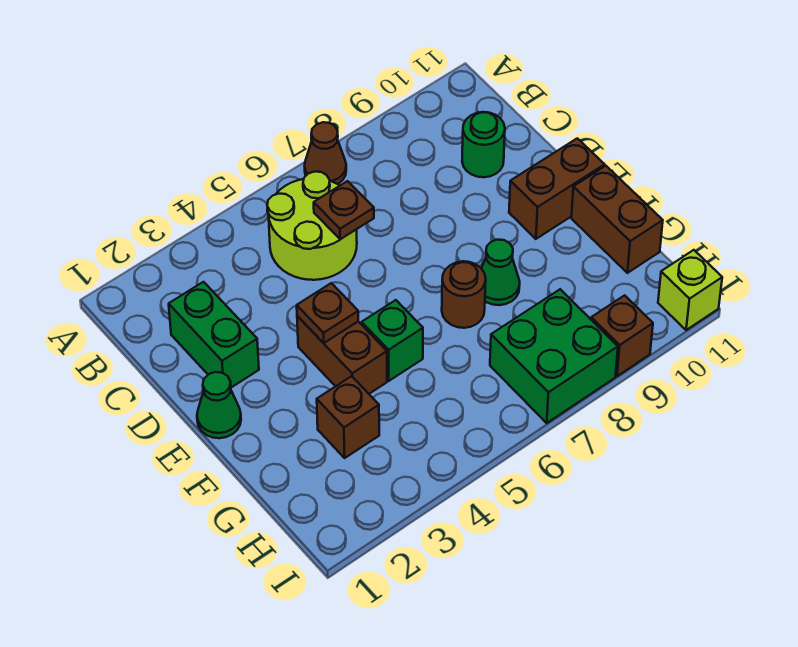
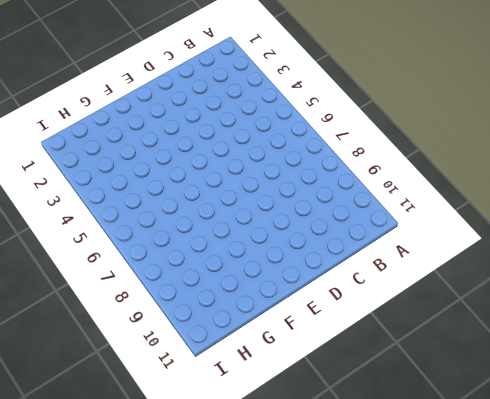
none -> brown cone A7 level 1
none -> lime round brick B5:C6 level 1
none -> green brick C2:D2 level 1

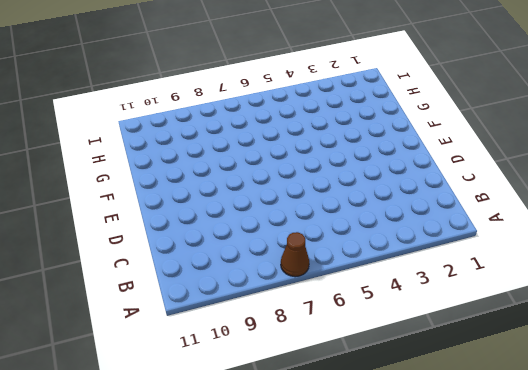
none -> lime round brick B5:C6 level 1
none -> green brick C2:D2 level 1
none -> green round brick C10 level 1

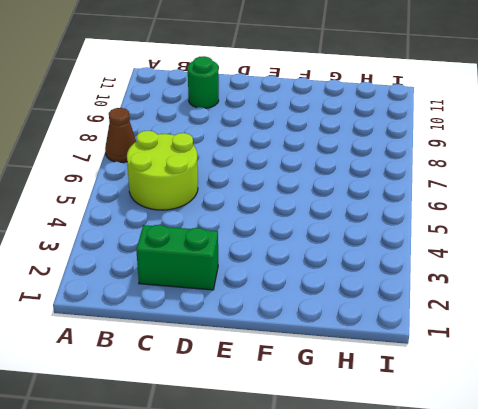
none -> green cone E1 level 1
none -> brown brick E4:F4 level 1
none -> brown brick E10:E11 level 1

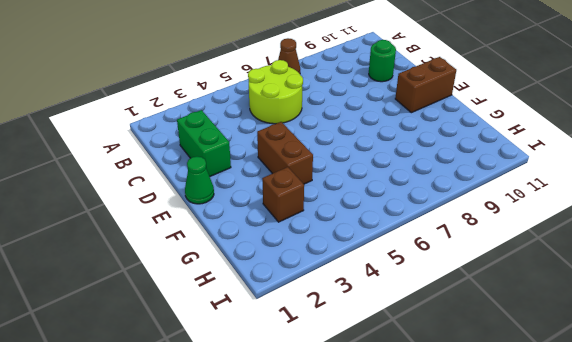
none -> green brick F5 level 1
none -> brown round brick F7 level 1
none -> green cone F8 level 1

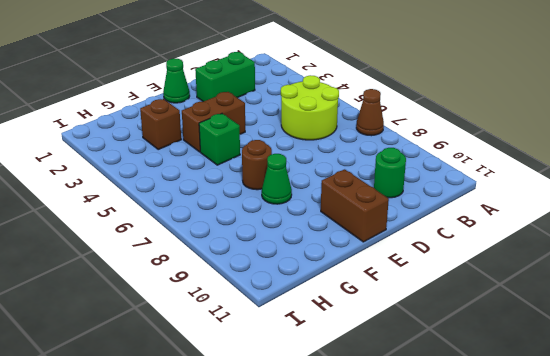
none -> brown brick F11:G11 level 1
none -> green brick H7:I8 level 1
none -> brown brick I9 level 1

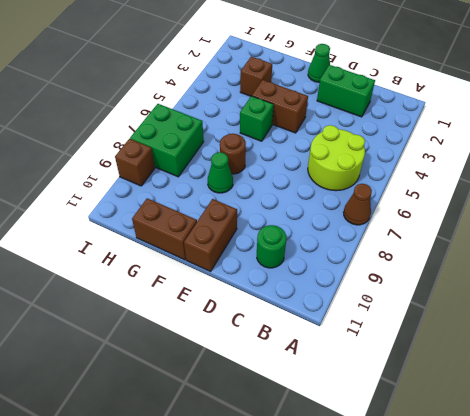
none -> lime brick I11 level 1
none -> brown plate C6 level 2
none -> brown plate E4 level 2

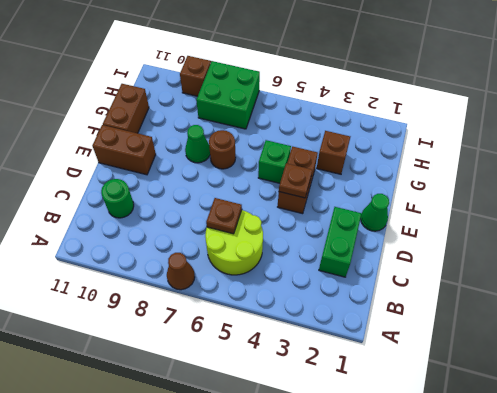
none -> lime brick I11 level 1

